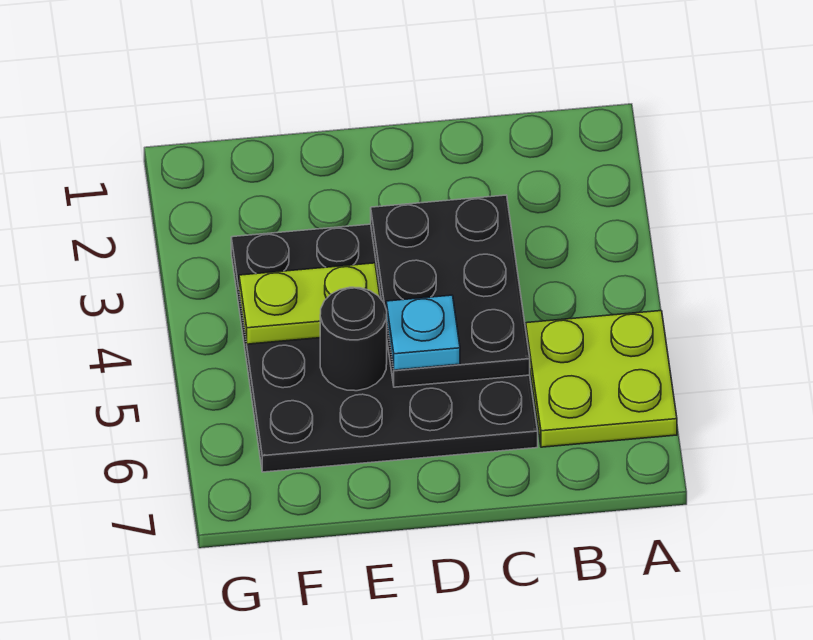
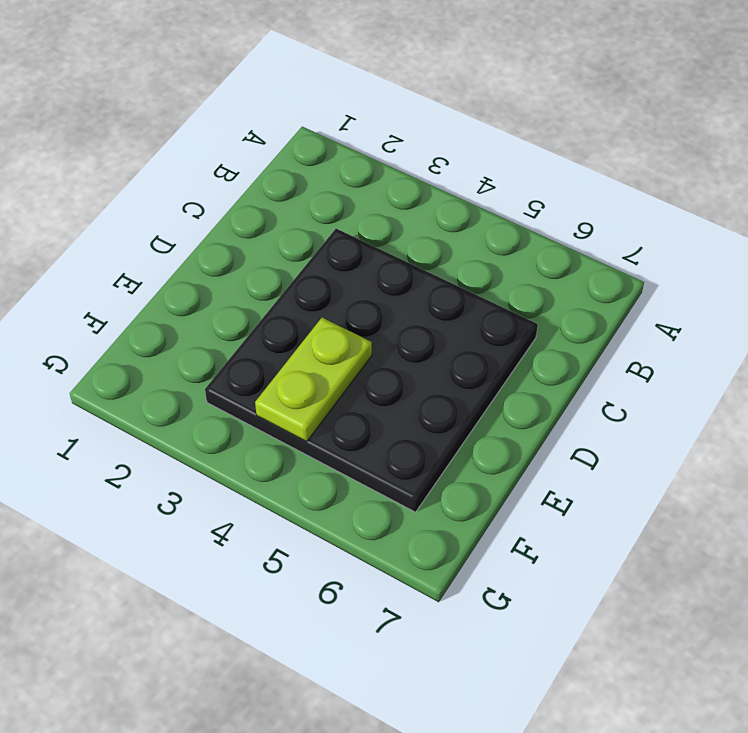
none -> lime plate A5:B6 level 1
none -> black plate C3:D5 level 2

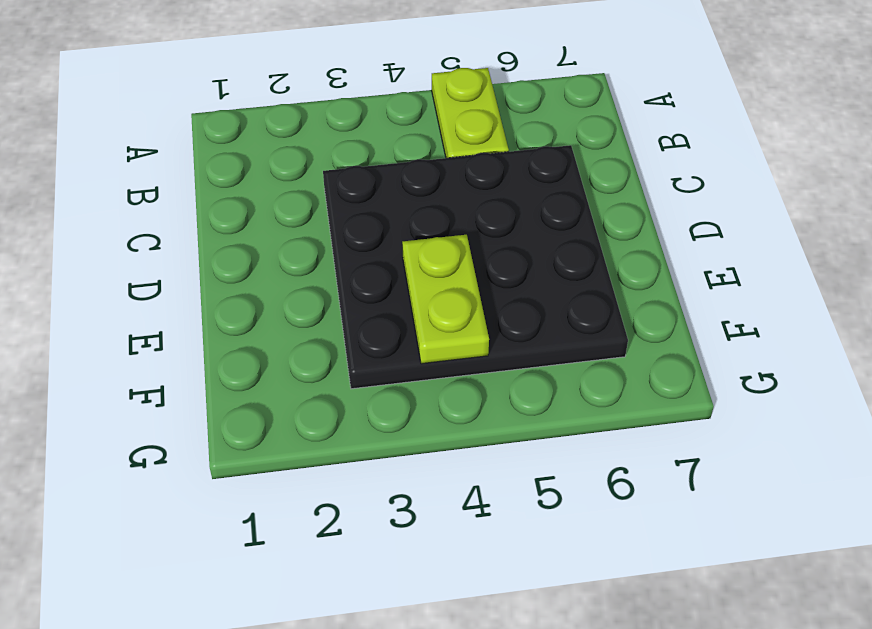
lime plate A5:B5 level 1 -> lime plate A5:B6 level 1
none -> black plate C3:D5 level 2
none -> black round brick E5 level 2

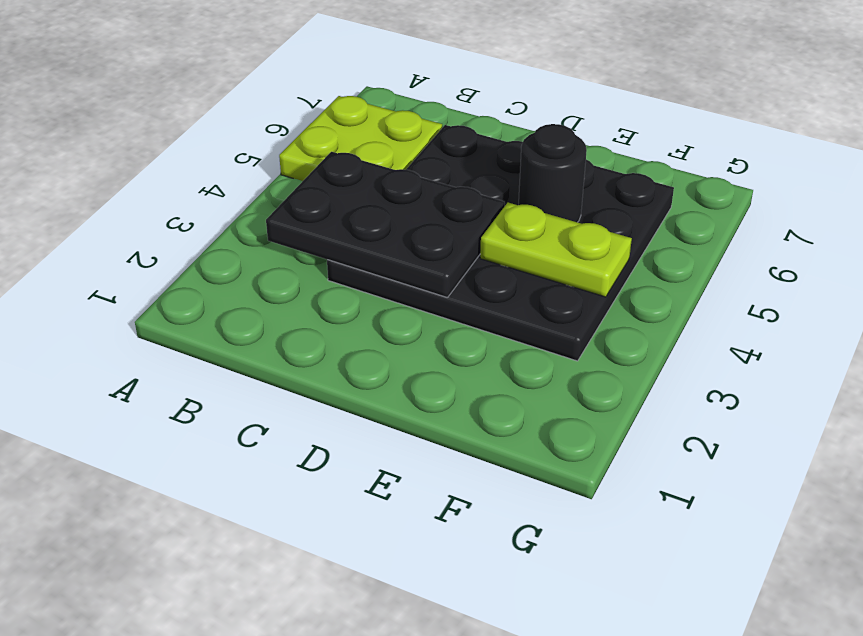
black plate B3:D4 level 2 -> black plate C3:D5 level 2
none -> cyan plate D5 level 3

